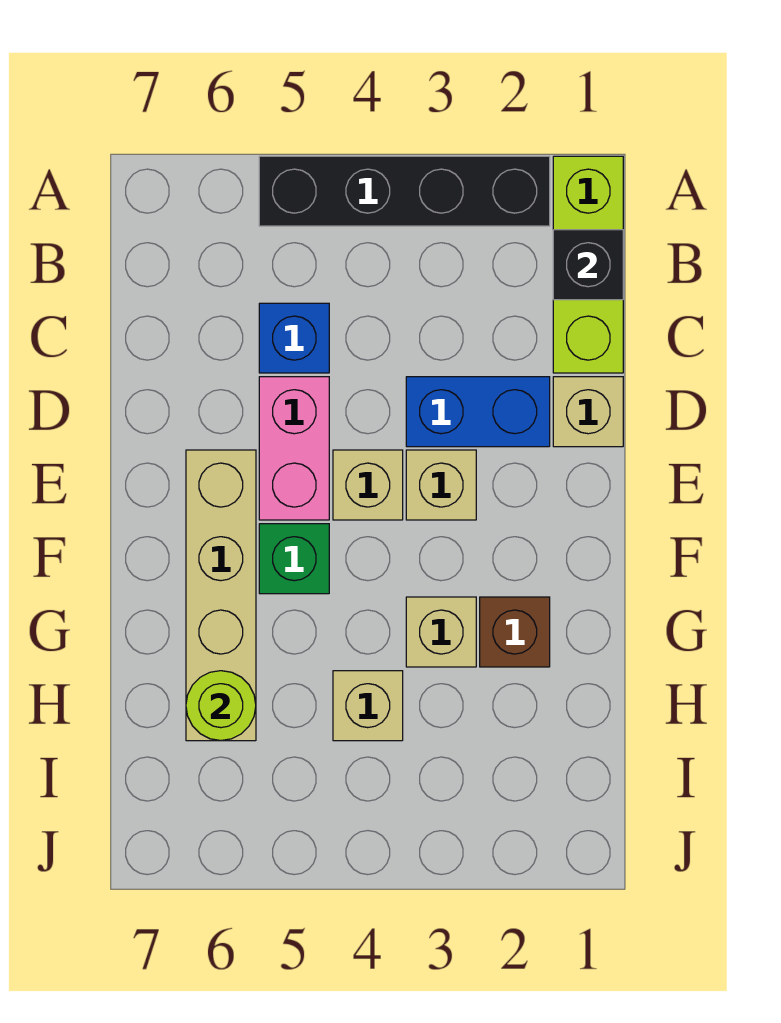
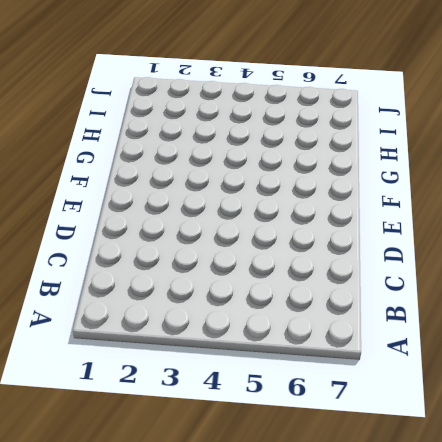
none -> lime brick A1:C1 level 1
none -> black brick A2:A5 level 1
none -> blue brick C5 level 1

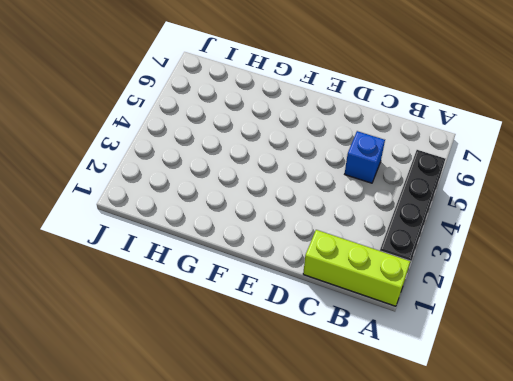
none -> tan brick D1 level 1
none -> blue brick D2:D3 level 1
none -> pink brick D5:E5 level 1

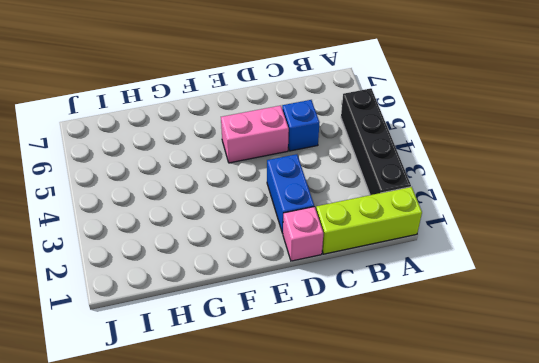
pink brick D1 level 1 -> tan brick D1 level 1
none -> tan brick E3 level 1
none -> tan brick E4 level 1
none -> tan brick E6:H6 level 1

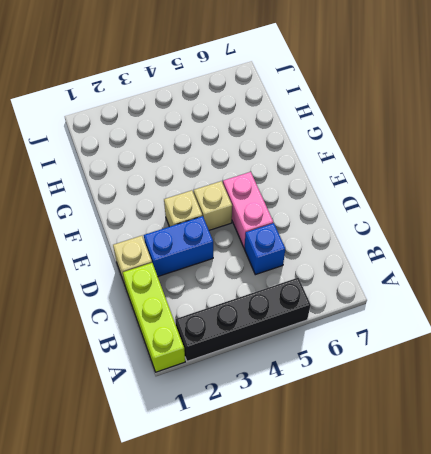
none -> tan brick E6:H6 level 1
none -> green brick F5 level 1
none -> brown brick G2 level 1

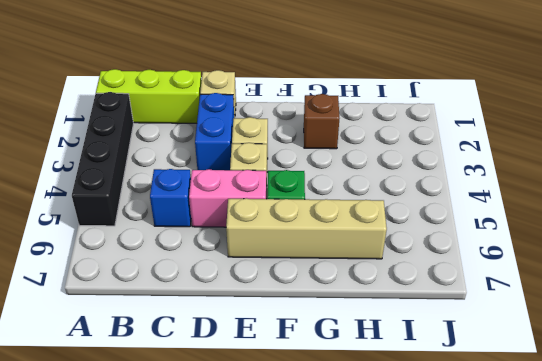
none -> tan brick G3 level 1
none -> tan brick H4 level 1
none -> black brick B1 level 2

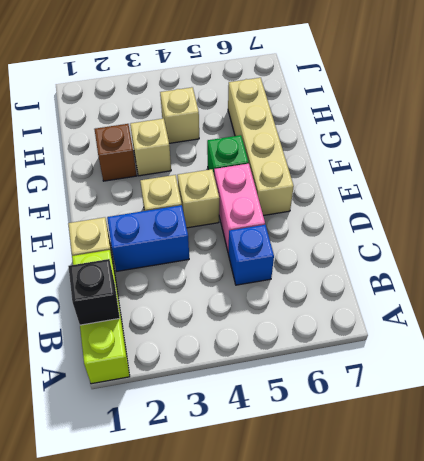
none -> black brick A2:A5 level 1
none -> lime round brick H6 level 2

